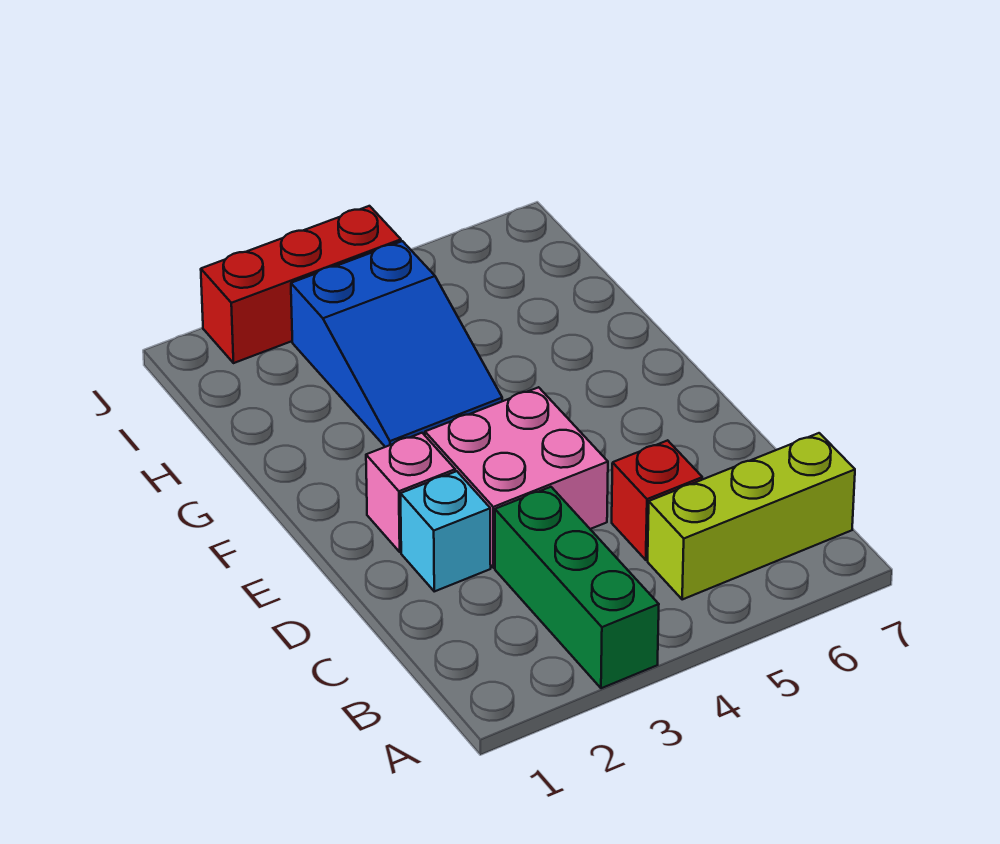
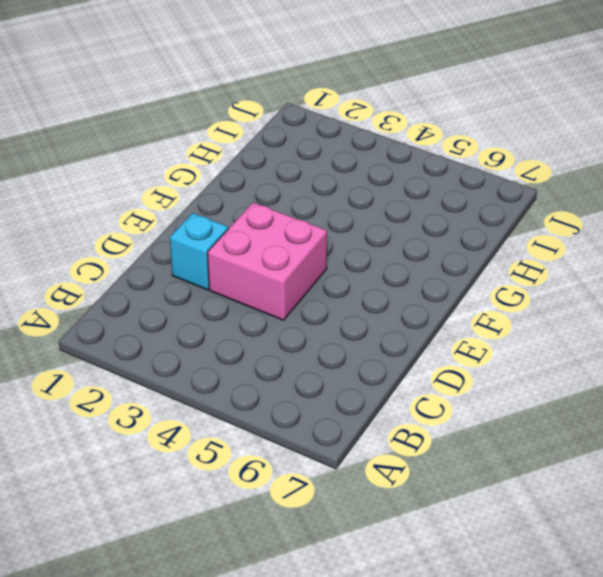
none -> green brick A3:C3 level 1
none -> lime brick B5:B7 level 1

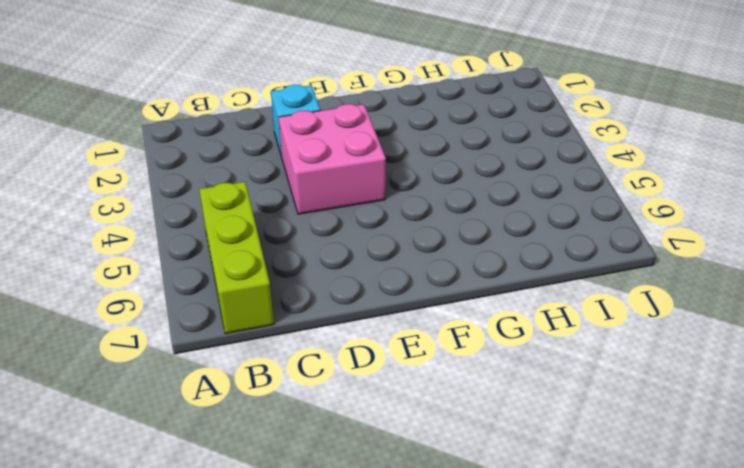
none -> green brick A3:C3 level 1
none -> red brick C5 level 1

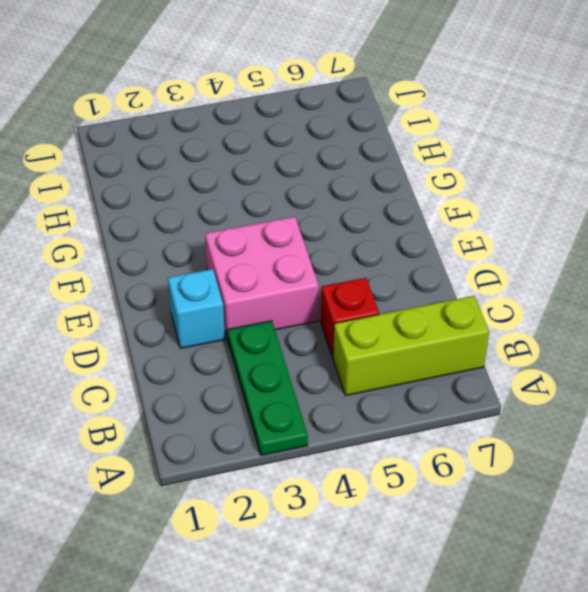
green plate A3:C3 level 1 -> green brick A3:C3 level 1
none -> pink brick E2 level 1
none -> blue slope G3:I4 level 1 top I

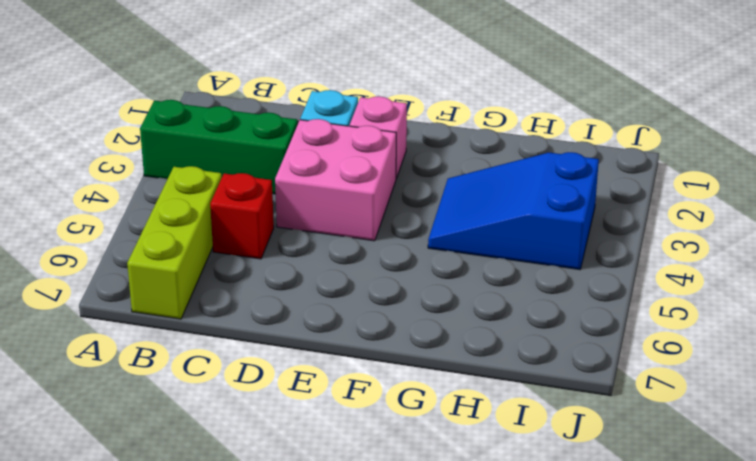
none -> red brick J2:J4 level 1

